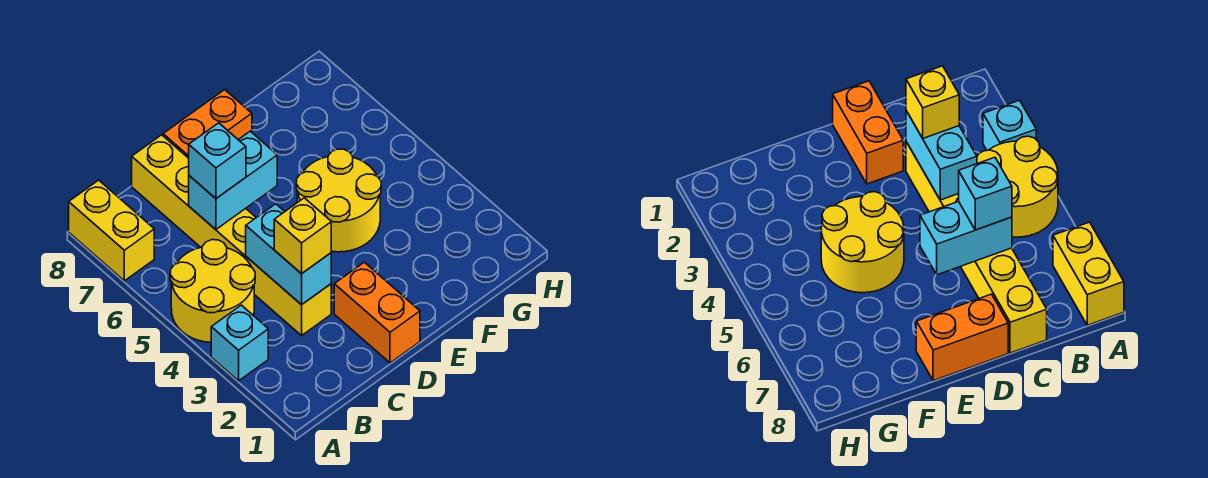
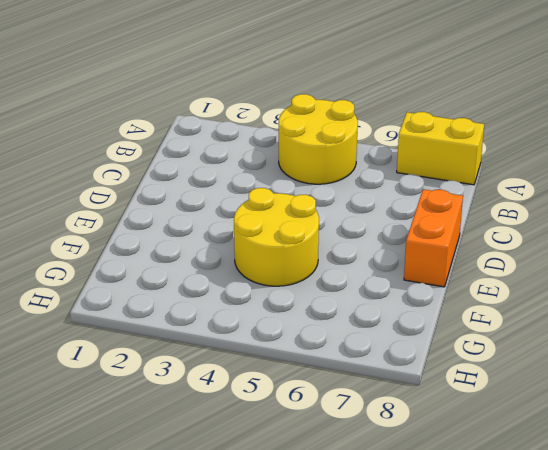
none -> cyan brick A3 level 1
none -> yellow brick C3:C8 level 1

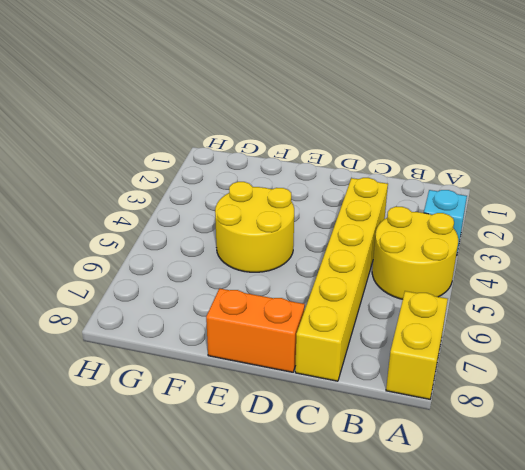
none -> orange brick D1:D2 level 1
none -> cyan brick C3:C4 level 2

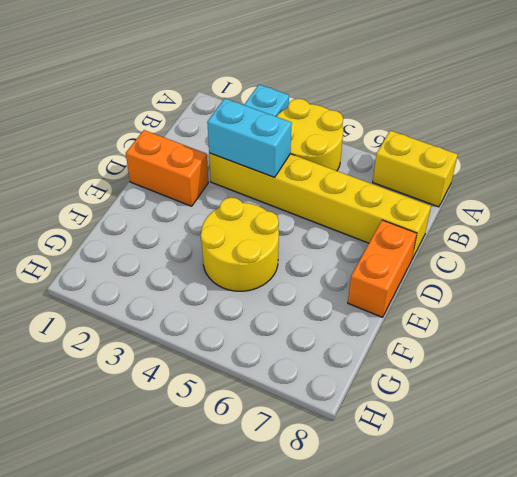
none -> cyan brick C6:D6 level 2
none -> yellow brick C3 level 3

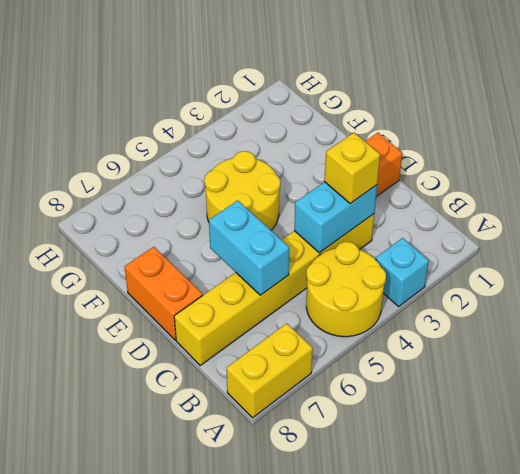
none -> cyan brick C6 level 3

